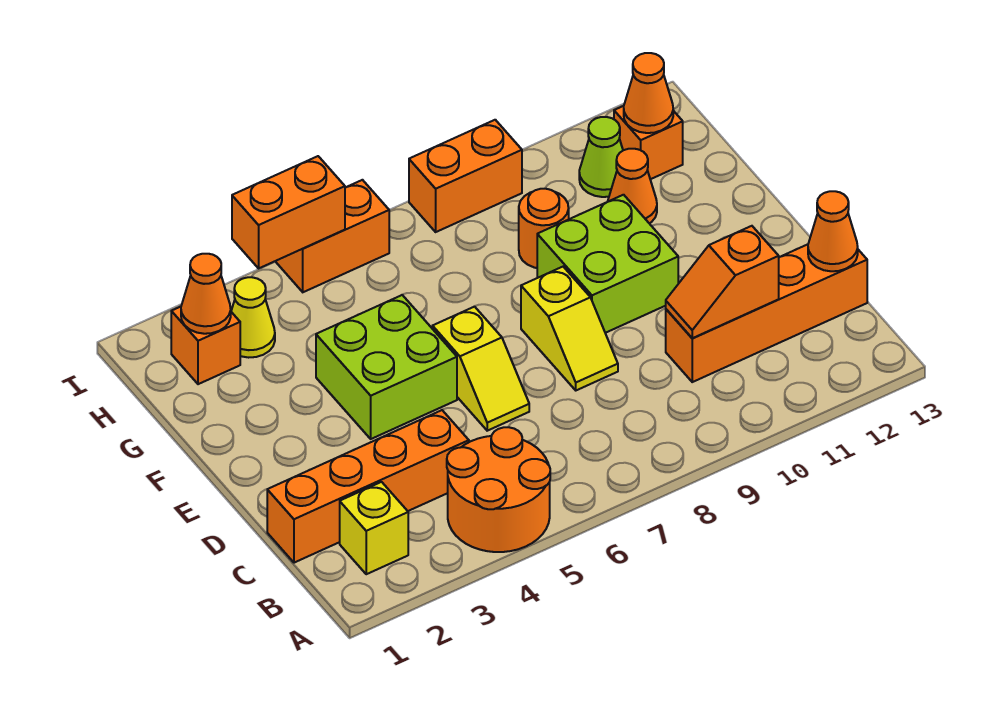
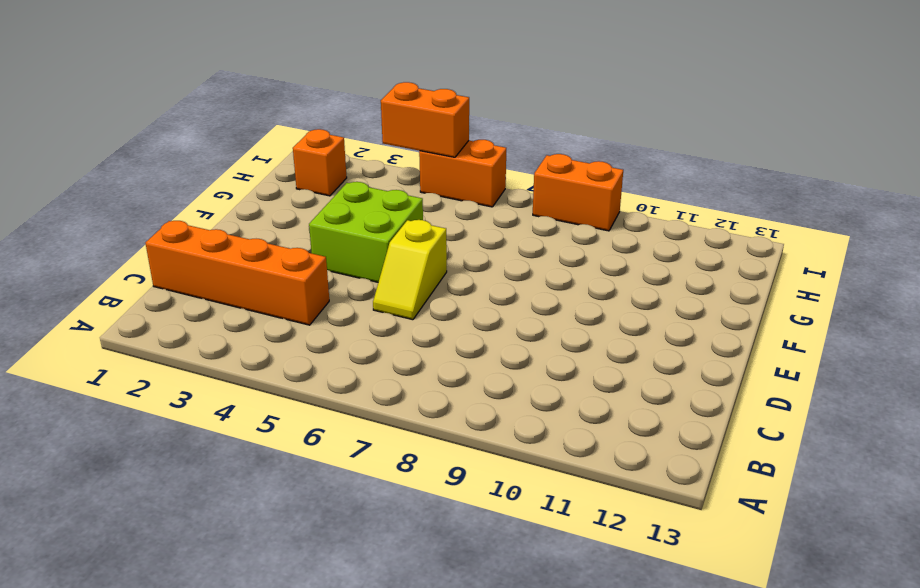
none -> orange round brick A4:B5 level 1
none -> yellow brick B2 level 1
none -> orange brick C10:C13 level 1

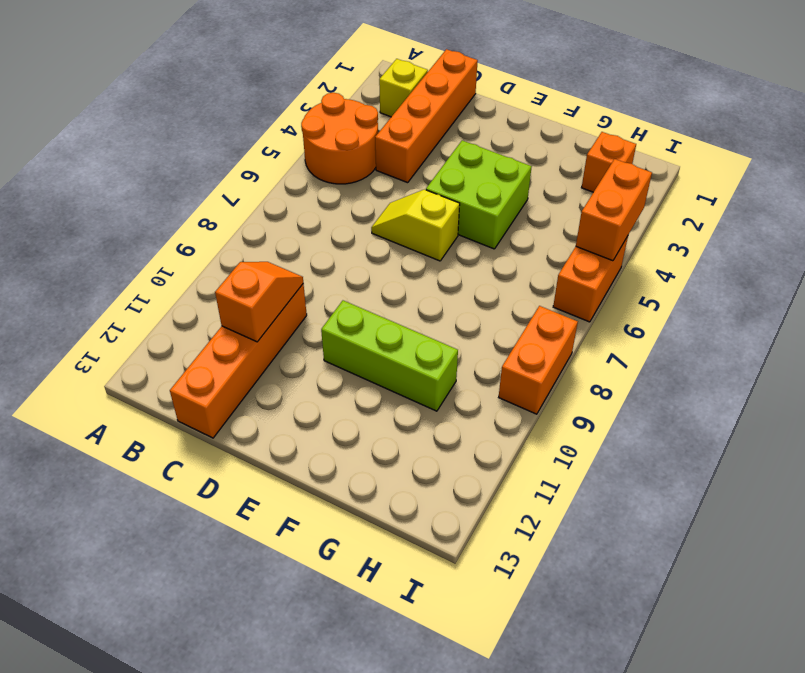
lime brick E10:G10 level 1 -> lime brick E9:F10 level 1
none -> yellow slope D8:E8 level 1 top E
none -> orange round brick G9 level 1
none -> orange cone G11 level 1

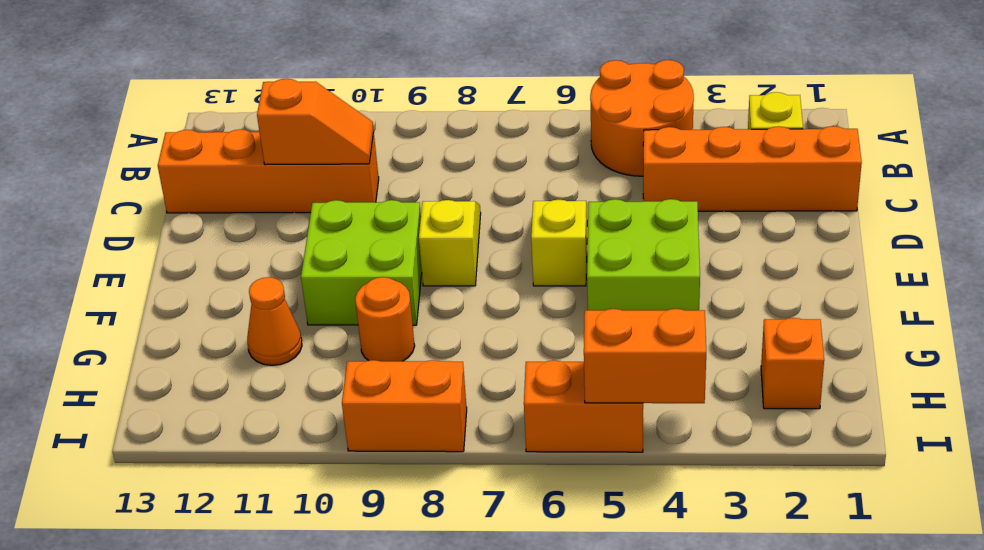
none -> yellow cone H3 level 1
none -> lime cone H11 level 1
none -> orange brick H12 level 1

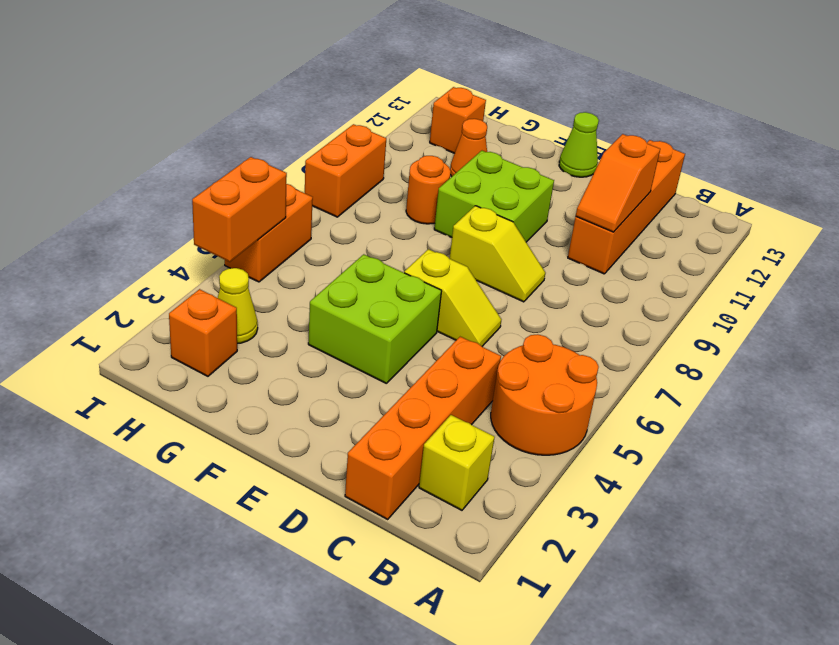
lime cone E13 level 1 -> lime cone H11 level 1
none -> orange cone C13 level 2
none -> orange cone H2 level 2
none -> orange cone H12 level 2

